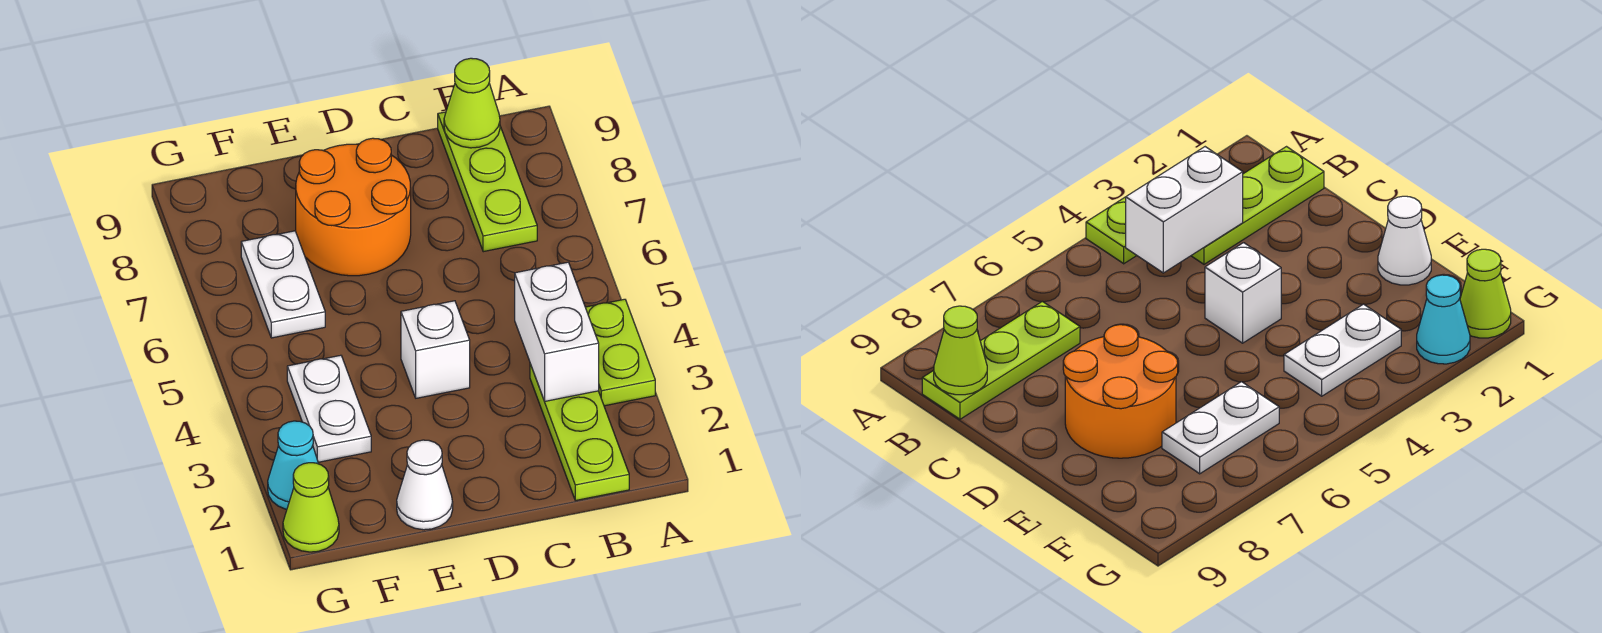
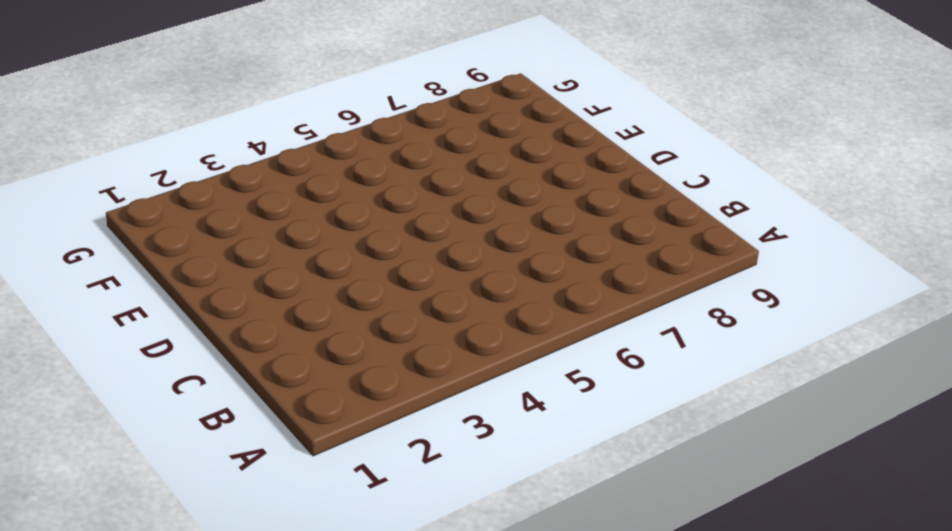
none -> lime plate A3:A4 level 1
none -> lime plate B1:B3 level 1
none -> lime plate B7:B9 level 1

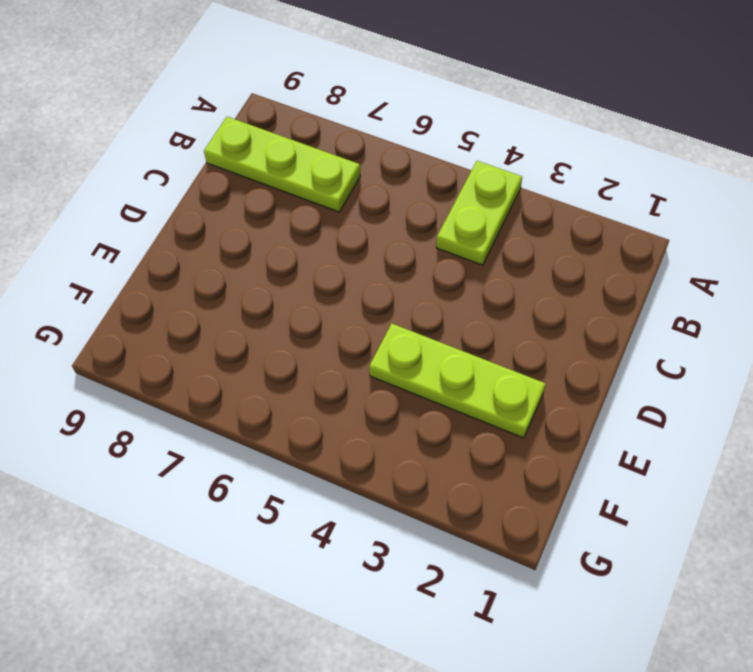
lime plate A4:B4 level 1 -> lime plate A3:A4 level 1
lime plate E2:E4 level 1 -> lime plate B1:B3 level 1
none -> white brick D4 level 1
none -> orange round brick D7:E8 level 1
none -> white cone E1 level 1

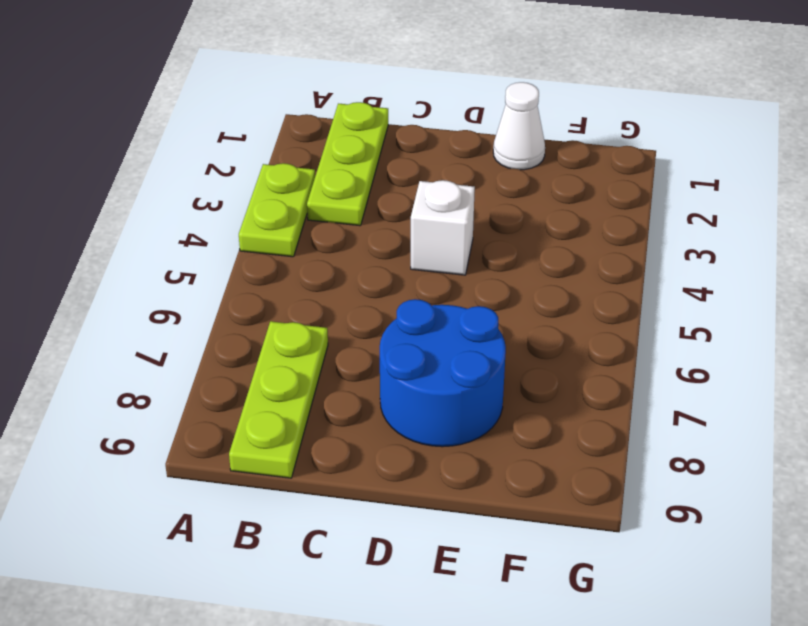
blue round brick D7:E8 level 1 -> orange round brick D7:E8 level 1
none -> white plate F3:F4 level 1
none -> white plate F6:F7 level 1
none -> lime cone G1 level 1

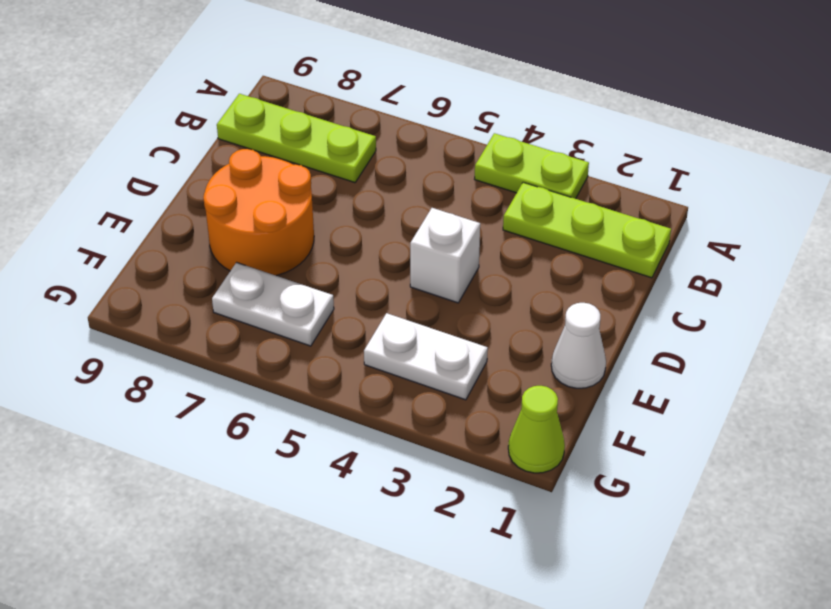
none -> cyan cone G2 level 1
none -> white brick B3:B4 level 2
none -> lime cone B9 level 2

